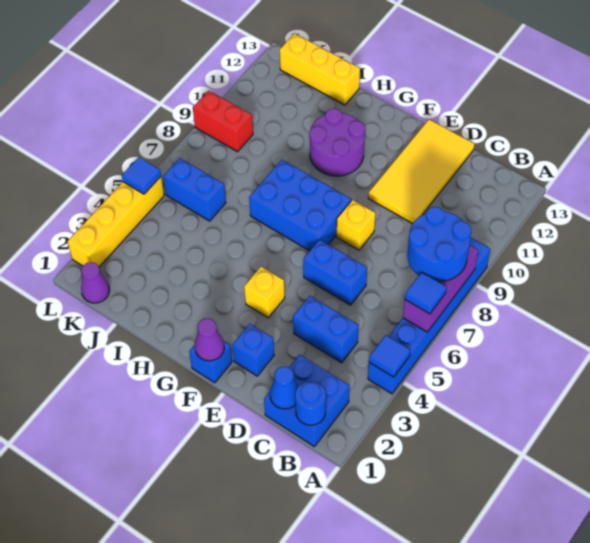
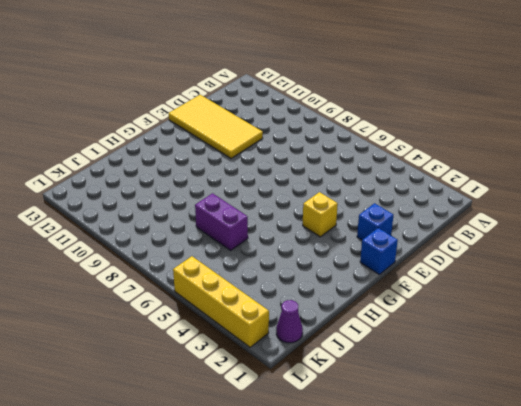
purple brick I6:I7 level 1 -> none
none -> blue brick A4:A9 level 1
none -> blue brick B1:C2 level 1
none -> blue brick C4:D4 level 1

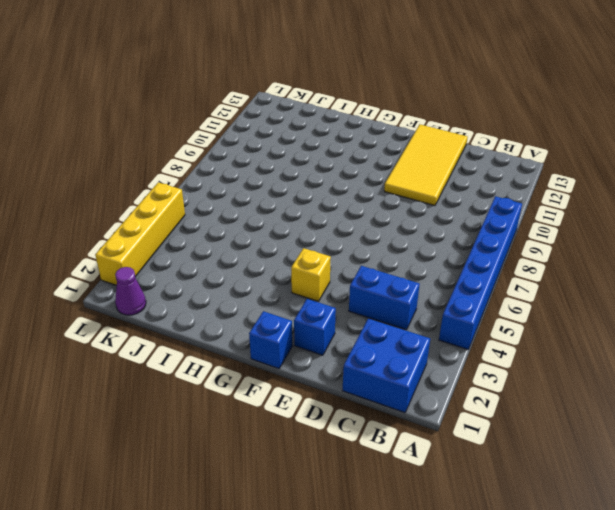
none -> blue brick D6:E6 level 1
none -> yellow brick E8 level 1
none -> blue brick F7:H8 level 1

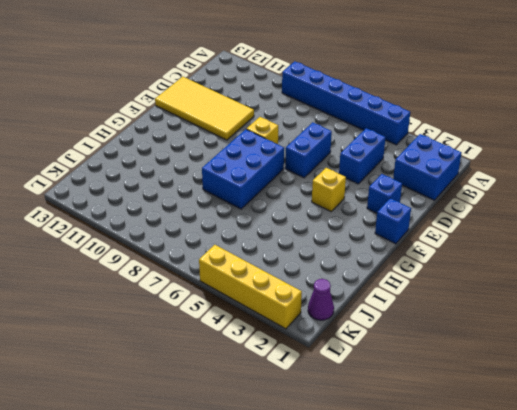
none -> purple round brick G10:H11 level 1
none -> yellow brick I13:K13 level 1
none -> blue brick J6:K6 level 1

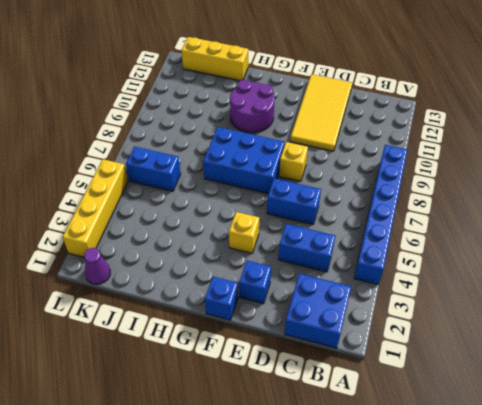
none -> red brick K9:L9 level 1
none -> blue tile A4 level 2
none -> purple brick A6:A8 level 2

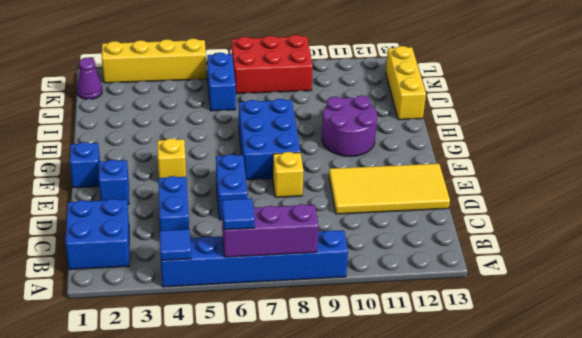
red brick K7:L9 level 1 -> red brick K9:L9 level 1
none -> blue round brick B1 level 2
none -> blue cone C1 level 2
none -> purple cone F1 level 2

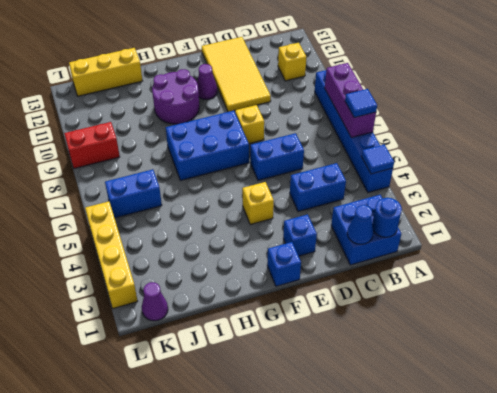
yellow brick B11 level 1 -> none
purple cone F11 level 1 -> purple cone F1 level 2
none -> blue tile L5 level 2
none -> blue round brick A7:B8 level 3

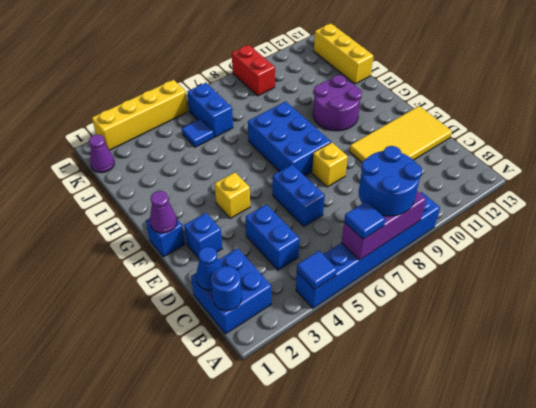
blue tile J5 level 1 -> blue tile L5 level 2

